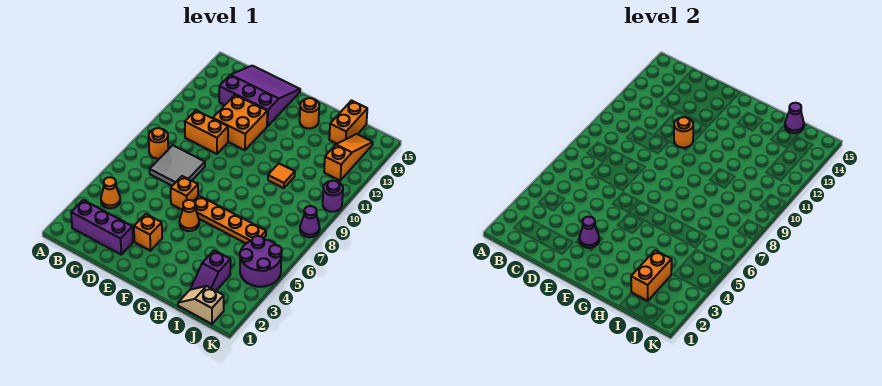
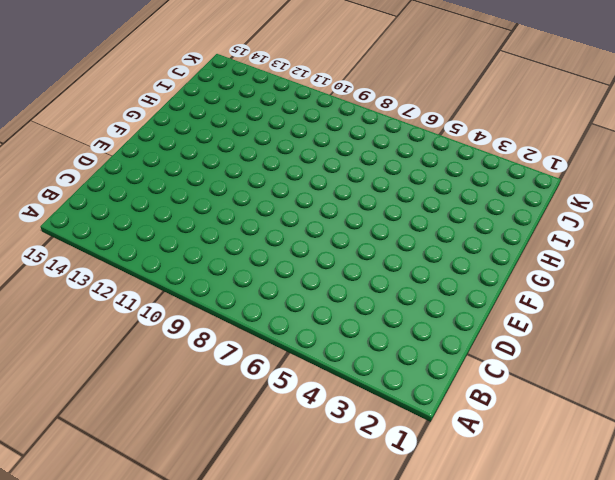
none -> purple brick B2:D2 level 1
none -> orange cone B4 level 1
none -> orange round brick B8 level 1

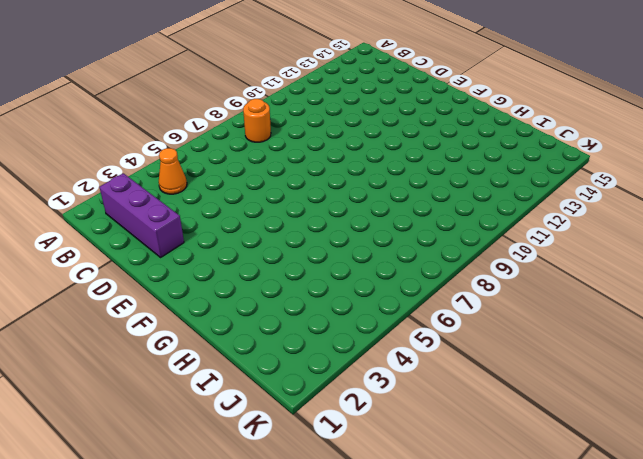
none -> grey tile C7:D8 level 1
none -> orange brick C10:D10 level 1
none -> purple slope C13:E15 level 1 top 13

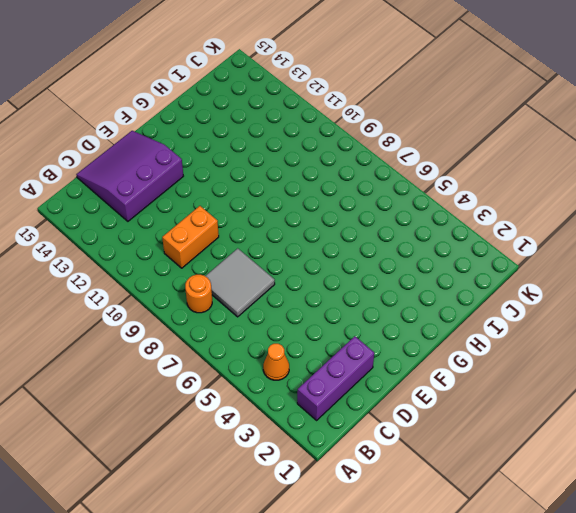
none -> orange brick D11:E12 level 1
none -> orange brick E3 level 1
none -> orange brick E6 level 1

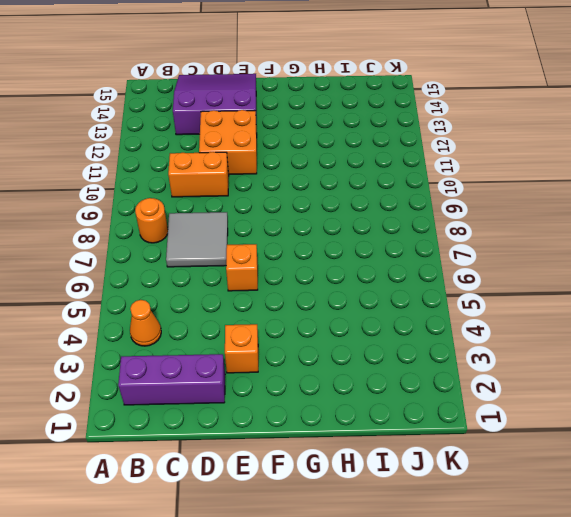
none -> orange cone F5 level 1
none -> orange plate F6:I6 level 1
none -> orange round brick G14 level 1

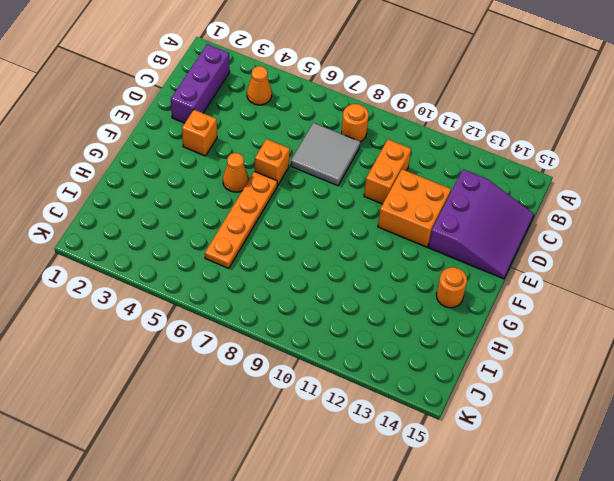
none -> orange tile H10 level 1
none -> tan slope I1:J1 level 1 top J
none -> purple slope I2:I3 level 1 top 3

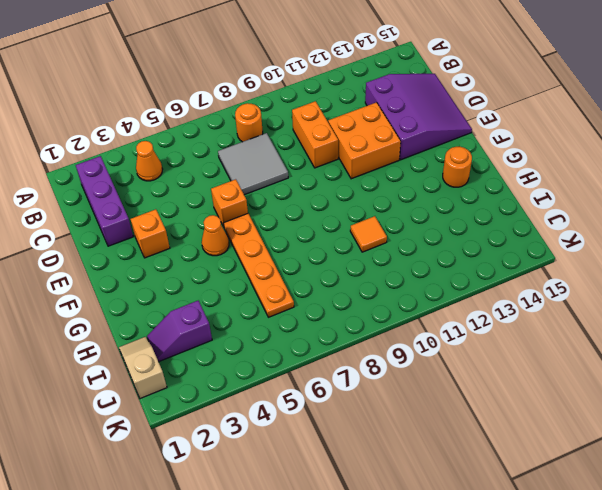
none -> orange brick I14:I15 level 1
none -> purple round brick J4:K5 level 1
none -> orange slope J12:J14 level 1 top 12

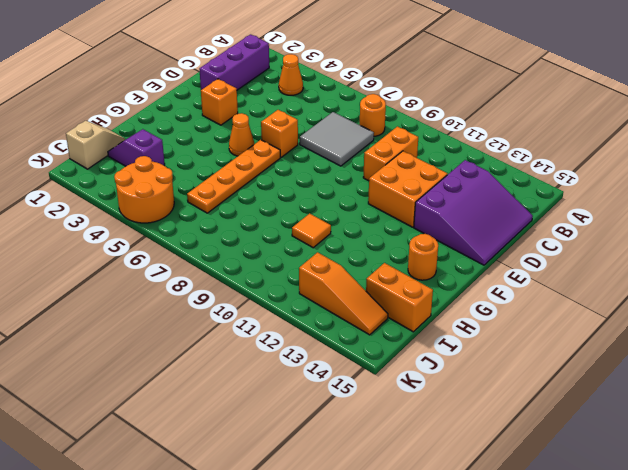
orange round brick J4:K5 level 1 -> purple round brick J4:K5 level 1
none -> purple cone K8 level 1
none -> purple round brick K10 level 1
none -> purple cone E3 level 2

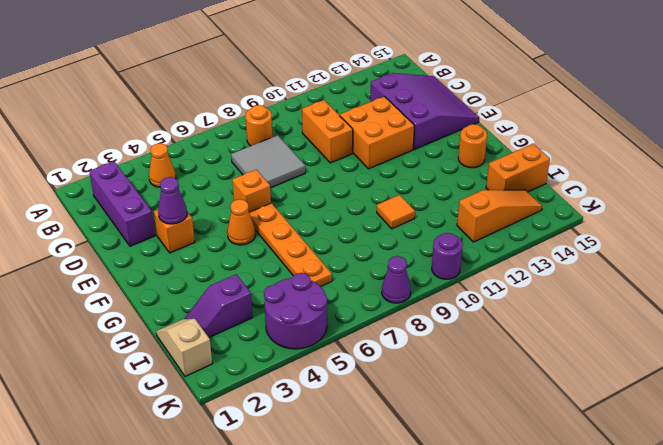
none -> orange round brick E11 level 2
none -> orange brick I2:I3 level 2
none -> purple cone I15 level 2

